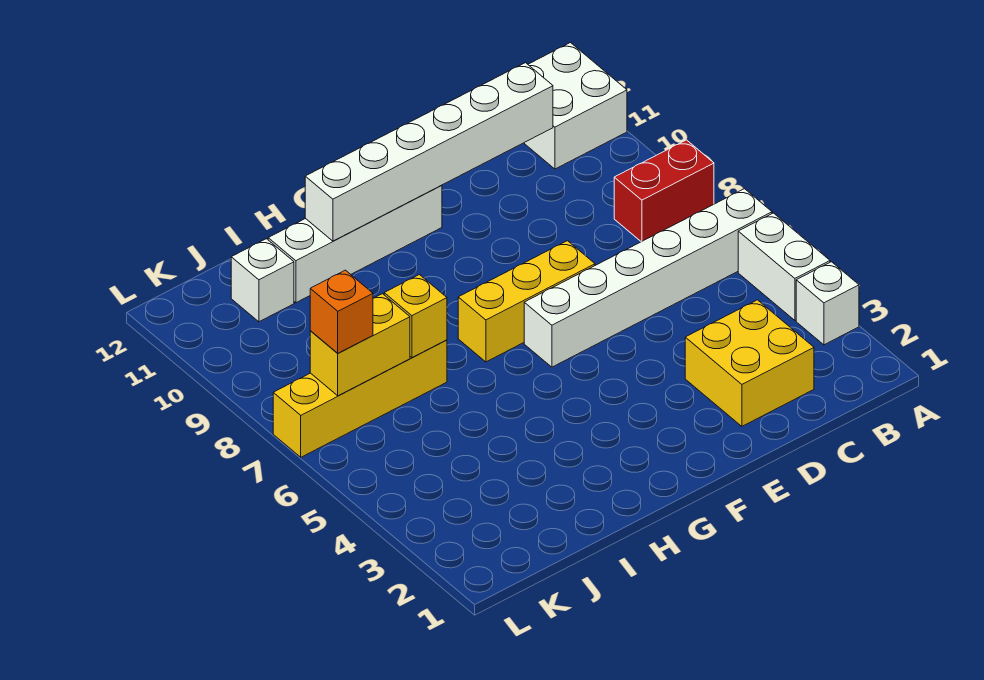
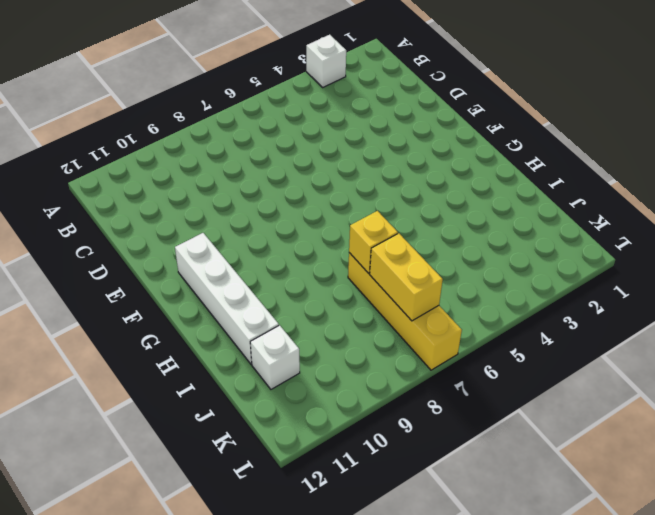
none -> white brick A4:A5 level 1
none -> white brick A6:F6 level 1
none -> red brick A8:B8 level 1

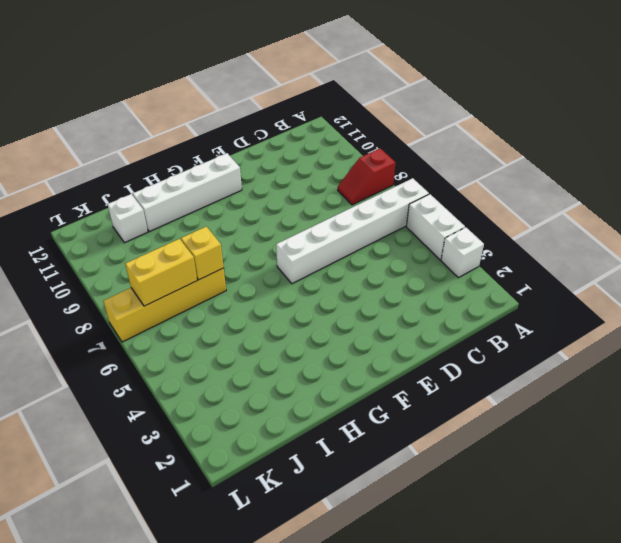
red slope A8:B8 level 1 top A -> red brick A8:B8 level 1
none -> white brick A11:B12 level 1
none -> yellow brick C2:D3 level 1
none -> yellow brick E7:G7 level 1

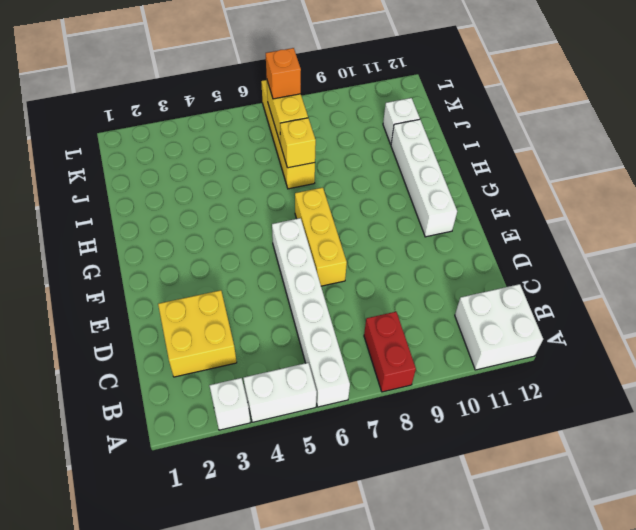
none -> white brick C11:H11 level 2

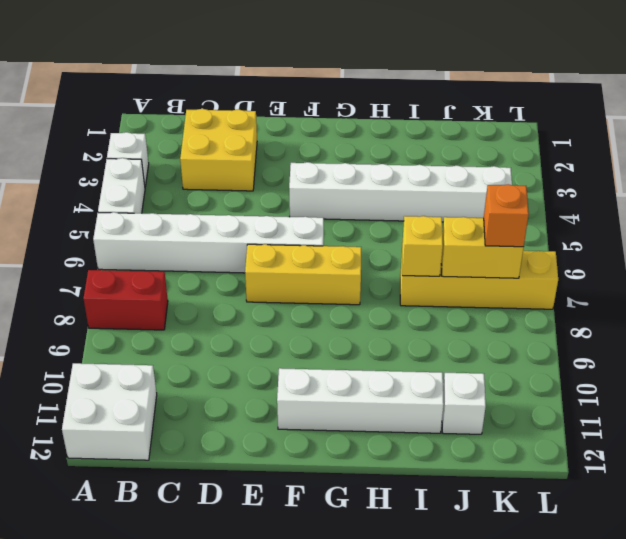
white brick F4:K4 level 1 -> white brick C11:H11 level 2

